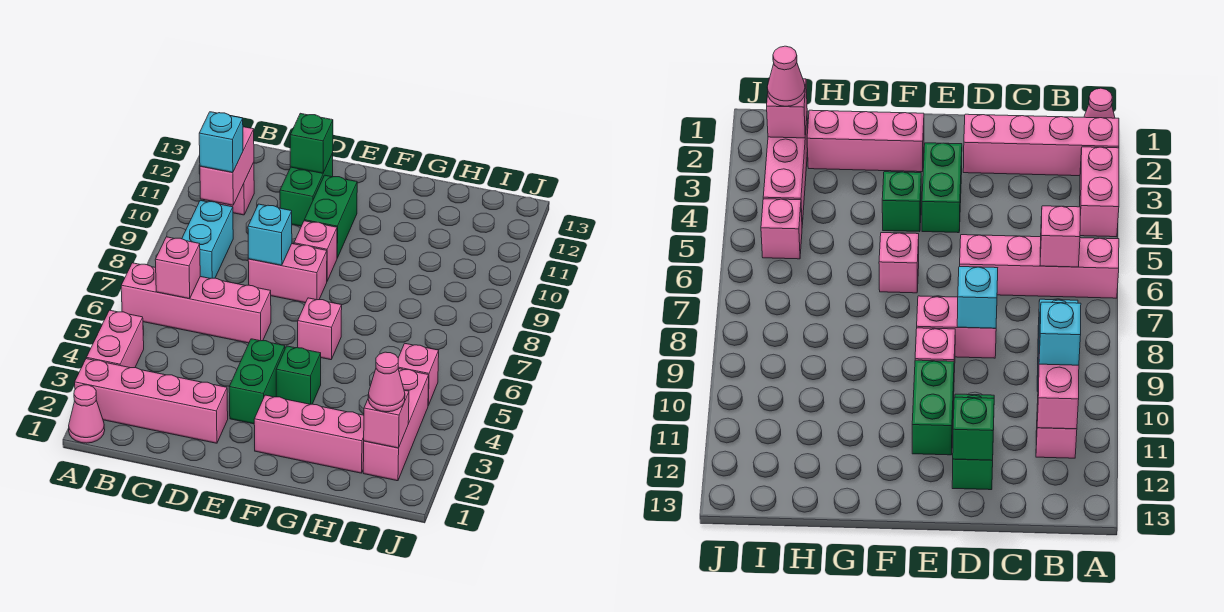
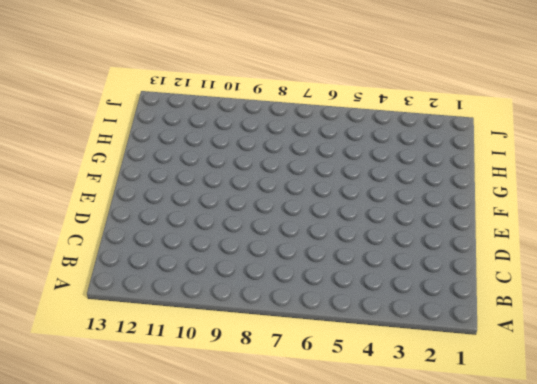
none -> pink cone A1 level 1
none -> pink brick A2:D2 level 1
none -> pink brick A3:A4 level 1

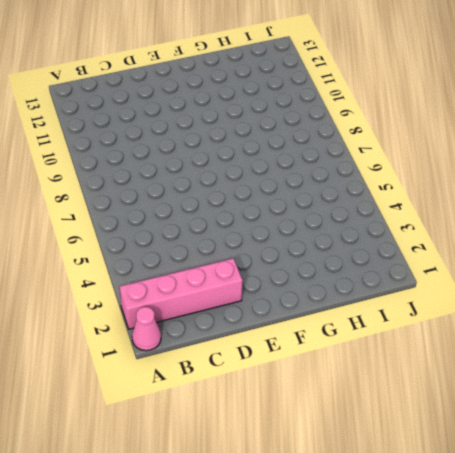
none -> pink brick A3:A4 level 1
none -> pink brick A6:D6 level 1
none -> cyan brick B8:B9 level 1

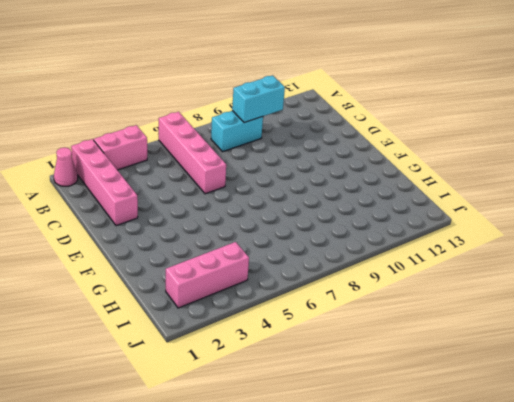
cyan brick B9:B10 level 2 -> pink brick B10:B11 level 2
none -> pink brick B11 level 1
none -> pink brick D8:E8 level 1
none -> green brick D11:D12 level 1

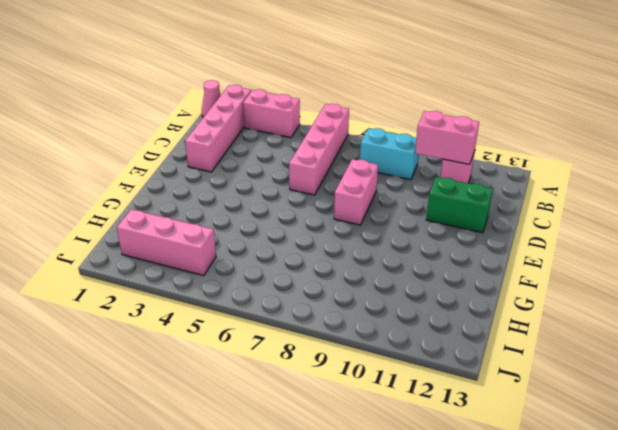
none -> green brick E3:E4 level 1
none -> pink brick E9 level 1
none -> green brick E10:E11 level 1

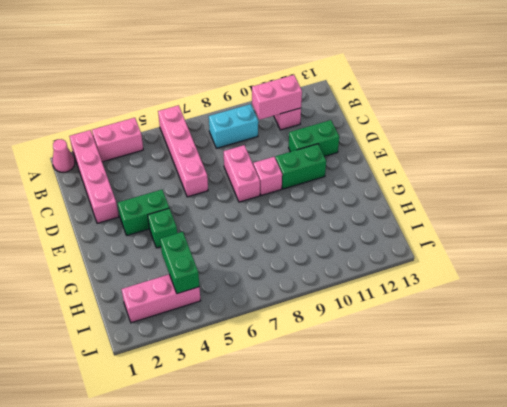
green brick H4:I4 level 2 -> none
none -> pink brick F2:H2 level 1
none -> pink brick F6 level 1
none -> pink brick I5 level 1

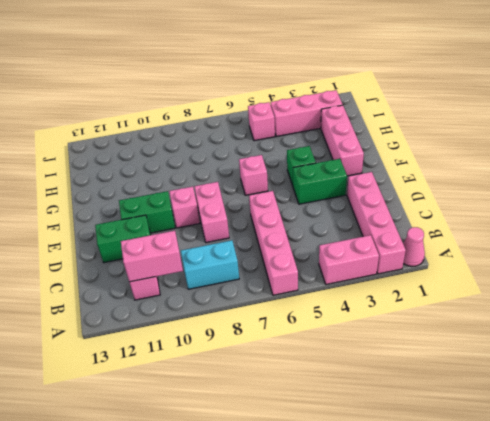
none -> pink brick B6 level 2
none -> cyan brick D8 level 2
none -> green brick D12 level 2

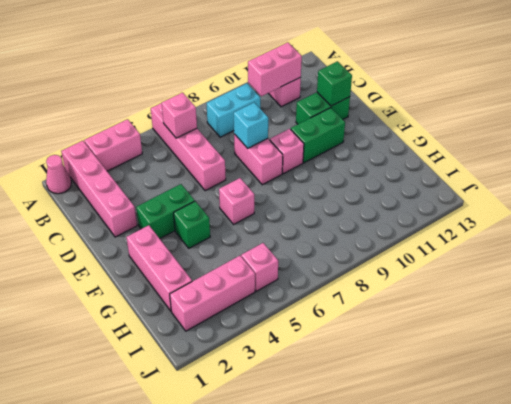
none -> pink brick I2 level 2
none -> cyan brick B10 level 3
none -> pink cone I2 level 3

